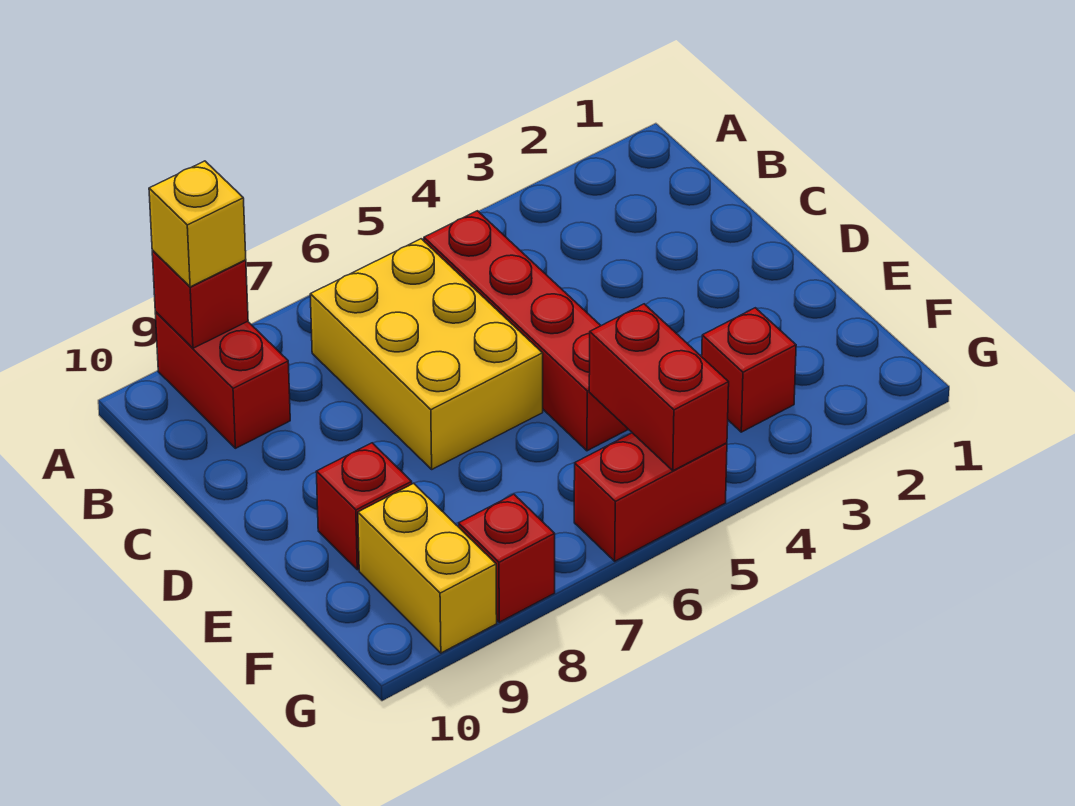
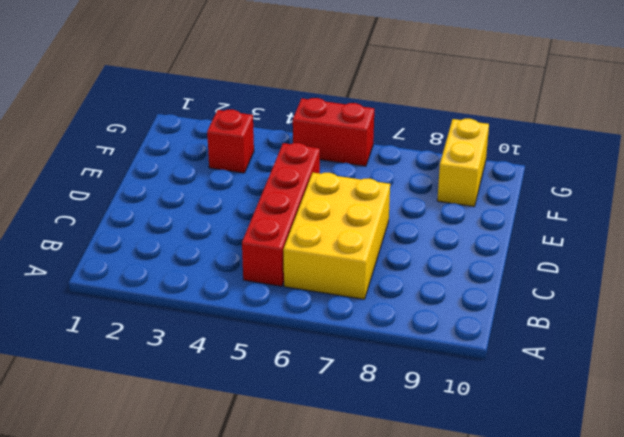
none -> red brick A9:B9 level 1
none -> red brick E9 level 1

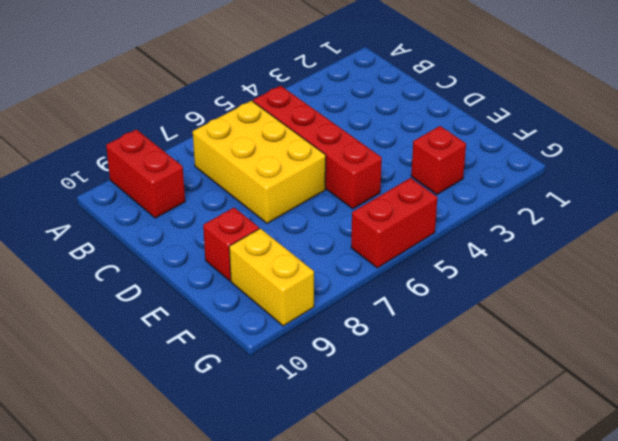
none -> red brick G8 level 1
none -> red brick A9 level 2

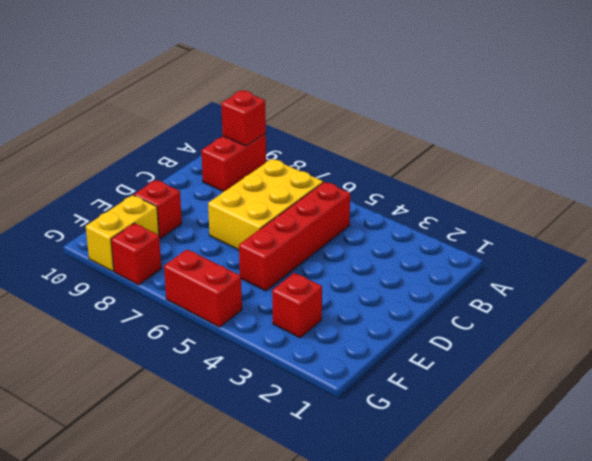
none -> red brick F5:G5 level 2
none -> yellow brick A9 level 3

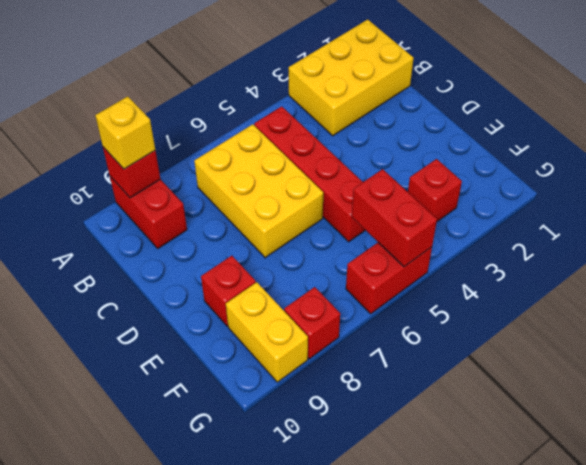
yellow brick A1:B3 level 1 -> none

